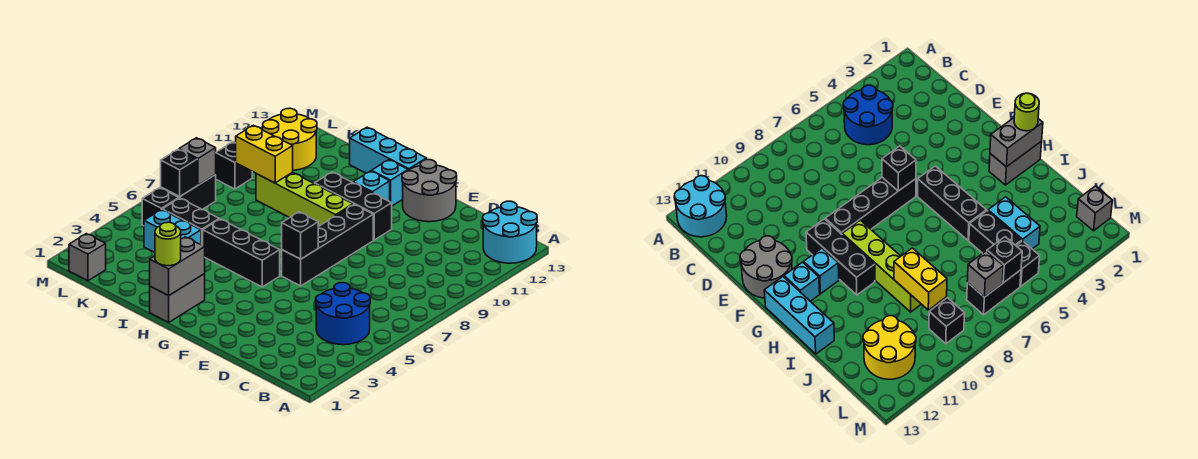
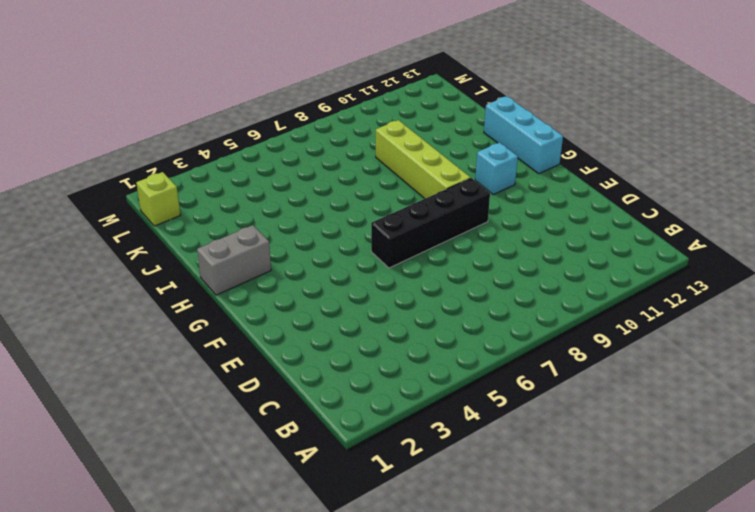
lime brick L1 level 1 -> grey brick L1 level 1
none -> cyan round brick A12:B13 level 1
none -> blue round brick B4:C5 level 1
none -> grey round brick E12:F13 level 1

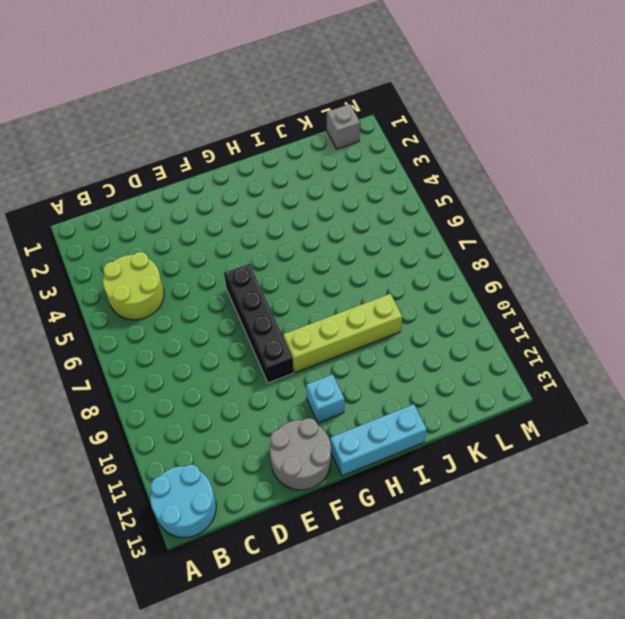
lime round brick B4:C5 level 1 -> blue round brick B4:C5 level 1
none -> black brick F10:H10 level 1
none -> black brick G5:I5 level 1
none -> cyan brick G12 level 1

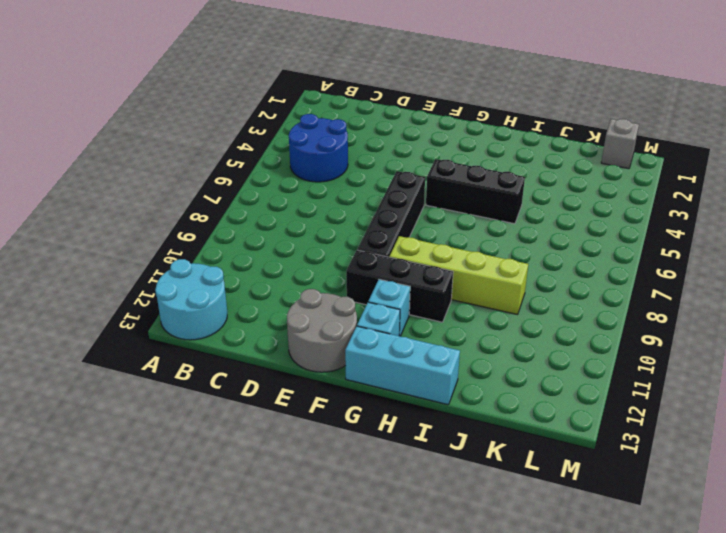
none -> grey brick H1:H2 level 1
none -> cyan brick J4:K4 level 1
none -> black brick J5:K5 level 1

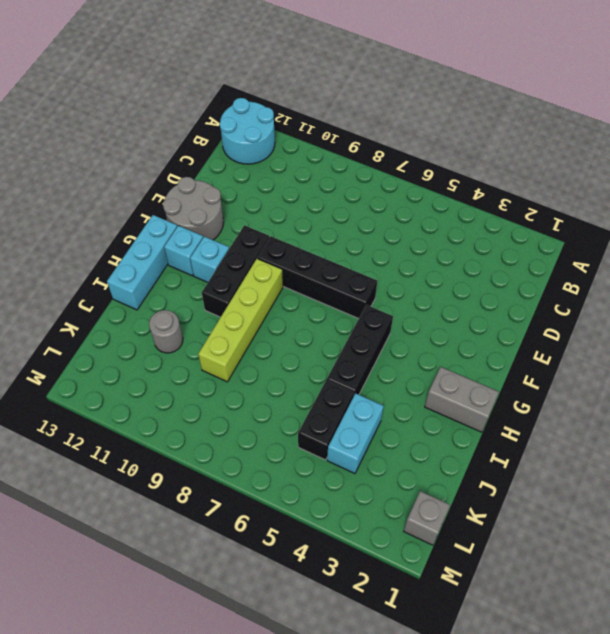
grey round brick J11 level 1 -> none
none -> blue round brick B4:C5 level 1
none -> yellow round brick K11:L12 level 1
none -> black brick L5 level 1

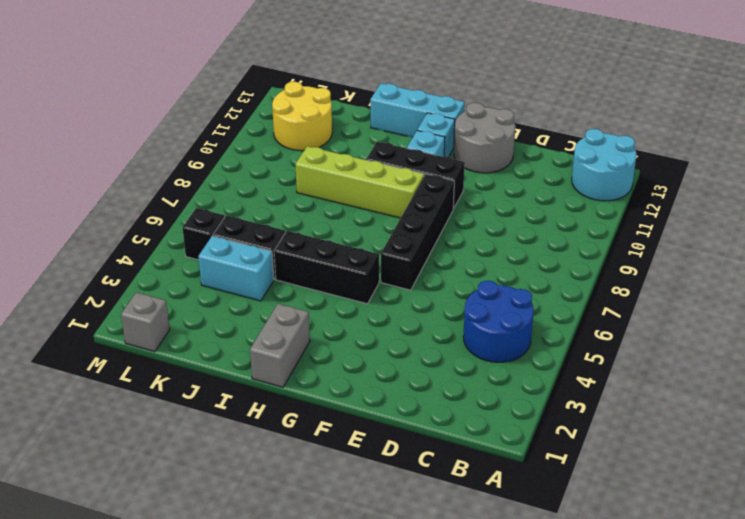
none -> black brick L6:L7 level 1
none -> black brick L9 level 1
none -> black brick F6 level 2

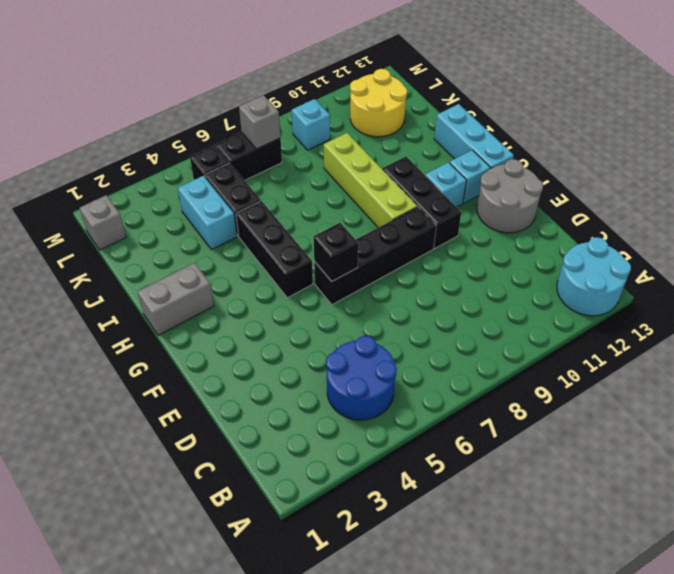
cyan brick L9 level 1 -> black brick L9 level 1
none -> grey brick H1:H2 level 2
none -> yellow brick J9:K9 level 2
none -> black brick L6 level 2

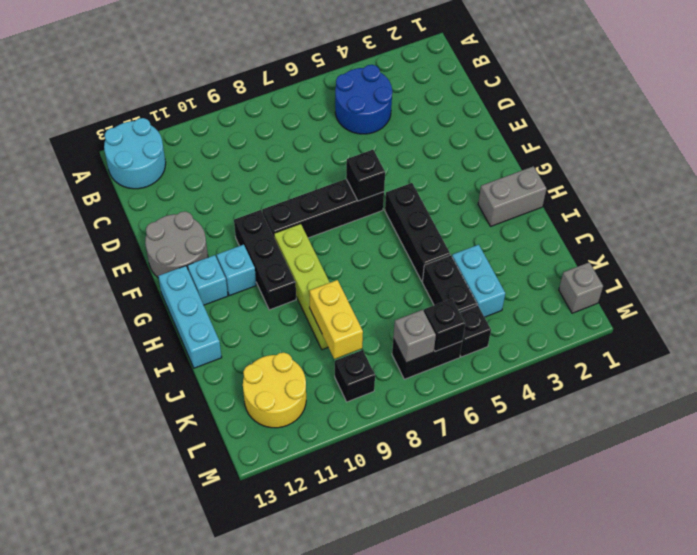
none -> grey brick H1:H2 level 2
none -> lime round brick H1 level 3

